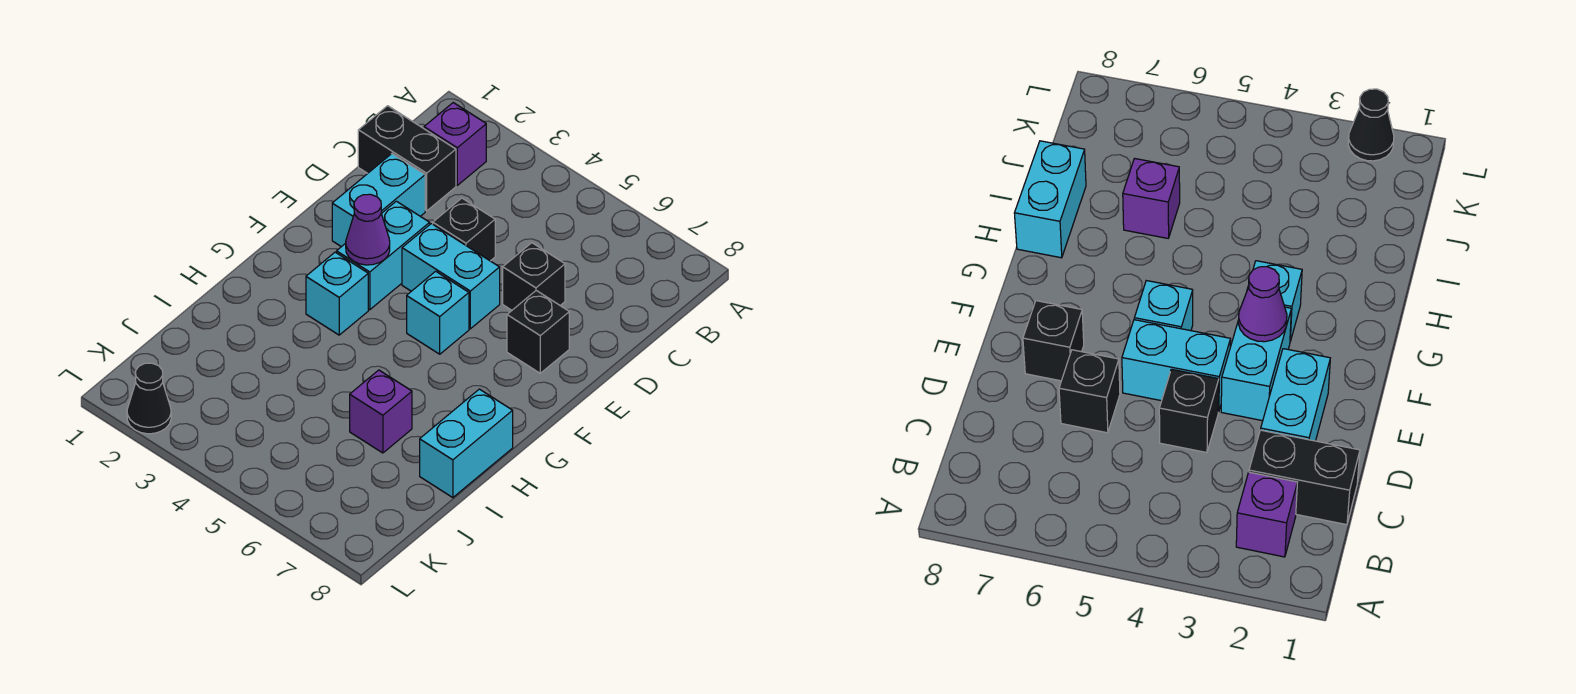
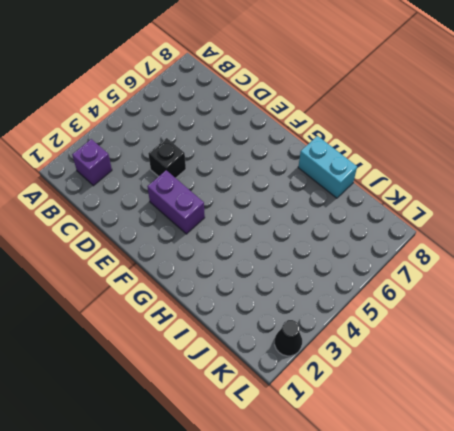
purple brick E3:F3 level 1 -> cyan brick E3:F3 level 1
none -> black brick C1:C2 level 1
none -> cyan brick D2:E2 level 1
none -> black brick D6 level 1

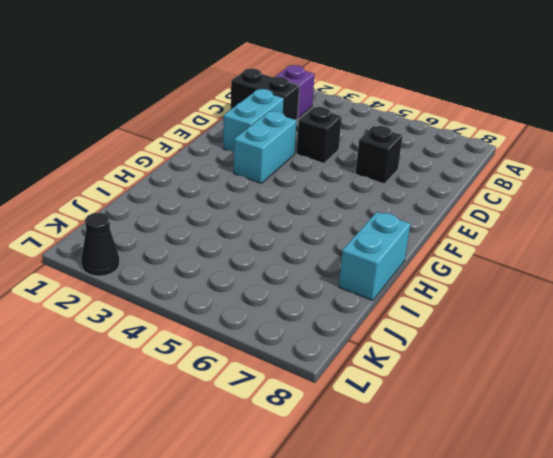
none -> cyan brick E4:E5 level 1
none -> black brick E7 level 1
none -> cyan brick F5 level 1

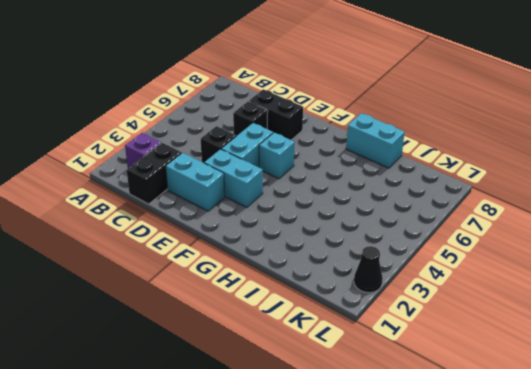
black brick D7:E7 level 1 -> black brick E7 level 1
none -> cyan brick G3 level 1
none -> purple brick I6 level 1
none -> purple cone F3 level 2

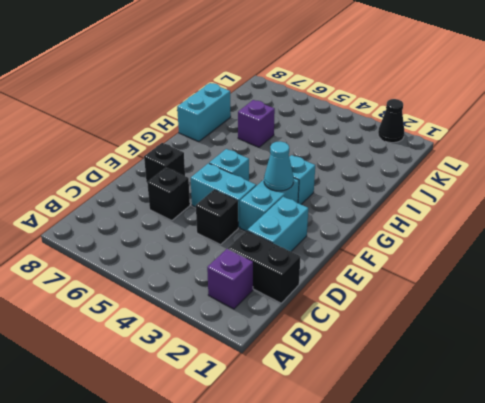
cyan cone F3 level 2 -> purple cone F3 level 2

